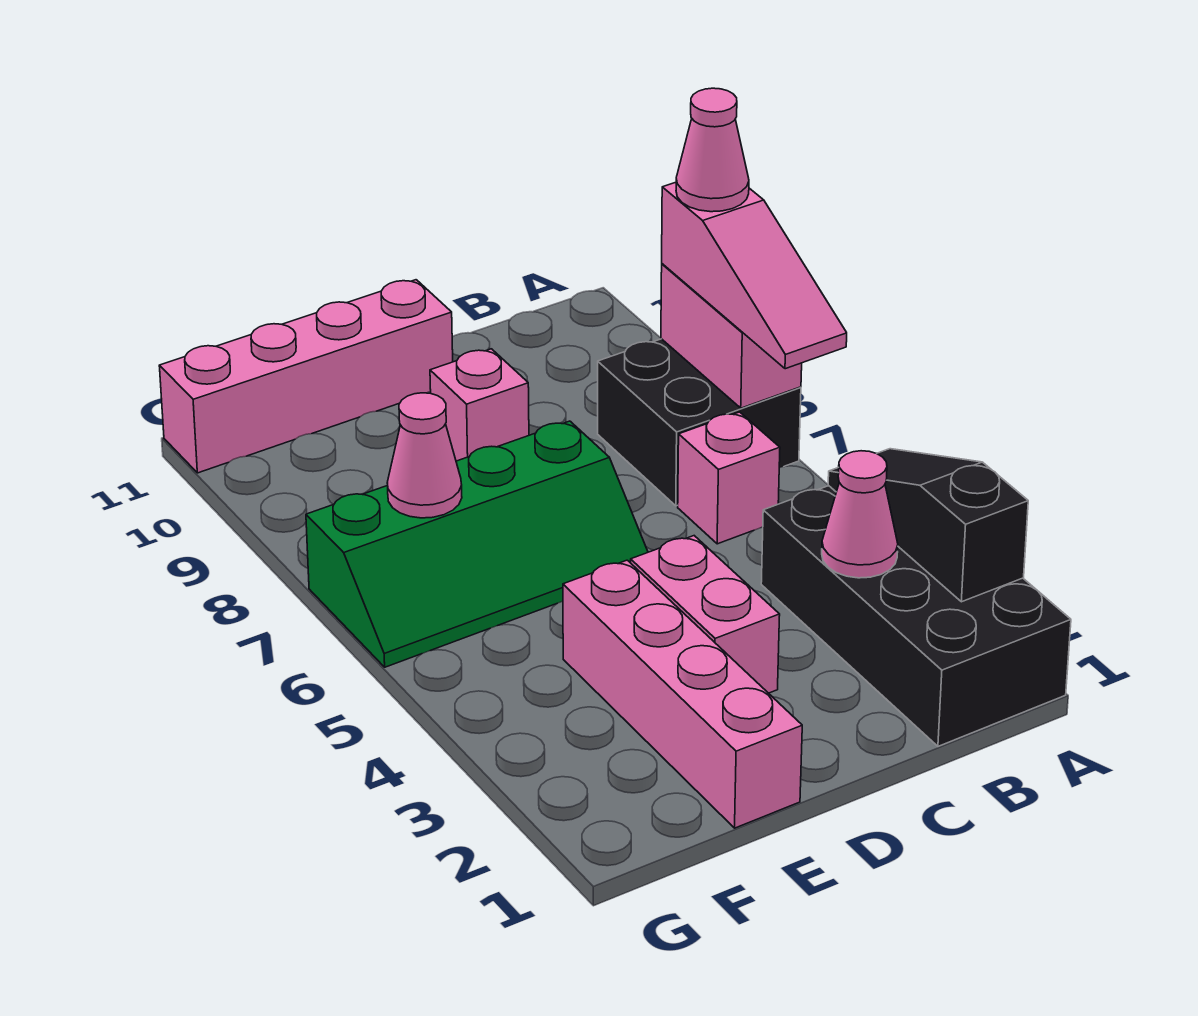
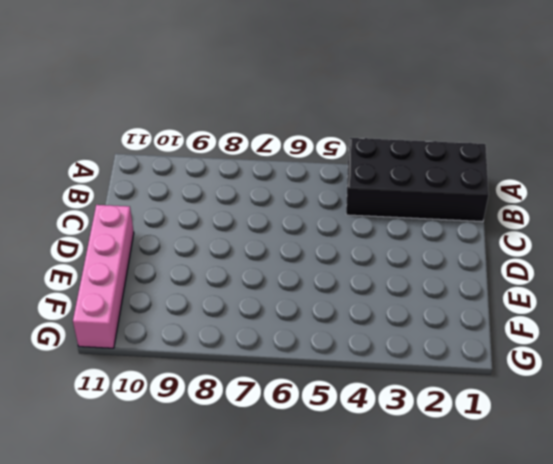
none -> black brick A7:B8 level 1
none -> pink brick B6 level 1
none -> pink brick D3:D4 level 1

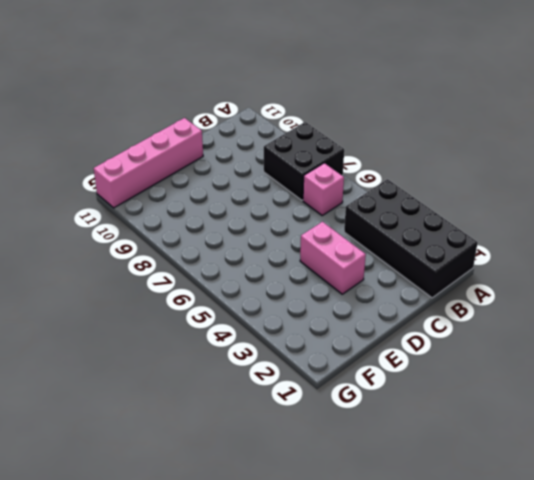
none -> green slope D6:G7 level 1 top 7
none -> pink brick D9 level 1
none -> pink brick E1:E4 level 1

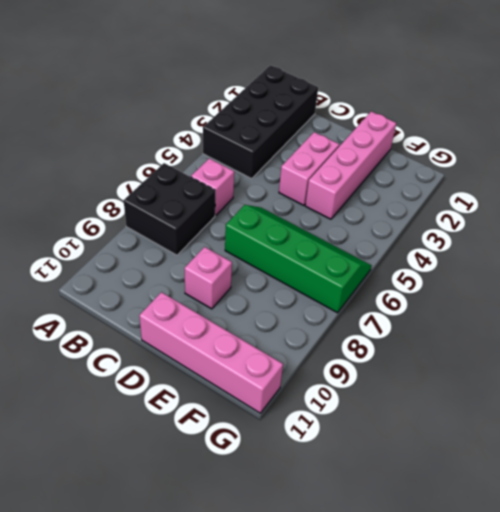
none -> black slope A2:A4 level 2 top 2
none -> pink brick A7:A8 level 2
none -> pink cone B3 level 2

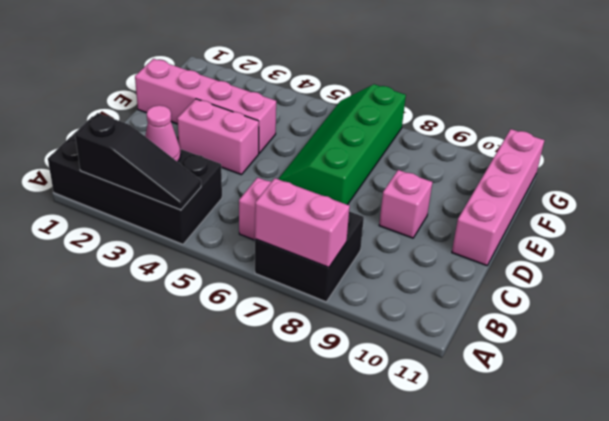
none -> pink cone F7 level 2
none -> pink slope A6:A8 level 3 top 8
none -> pink cone A8 level 4

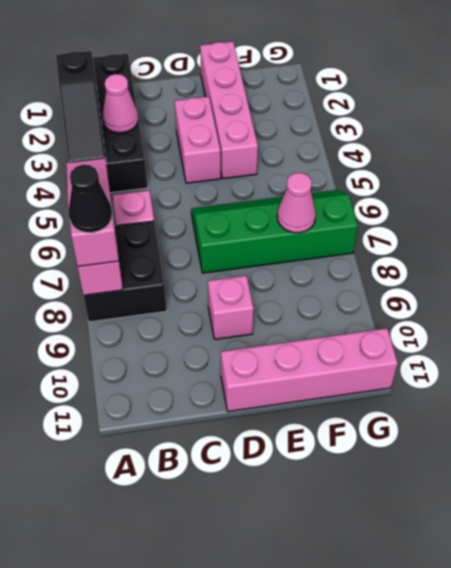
black cone A8 level 4 -> pink cone A8 level 4

